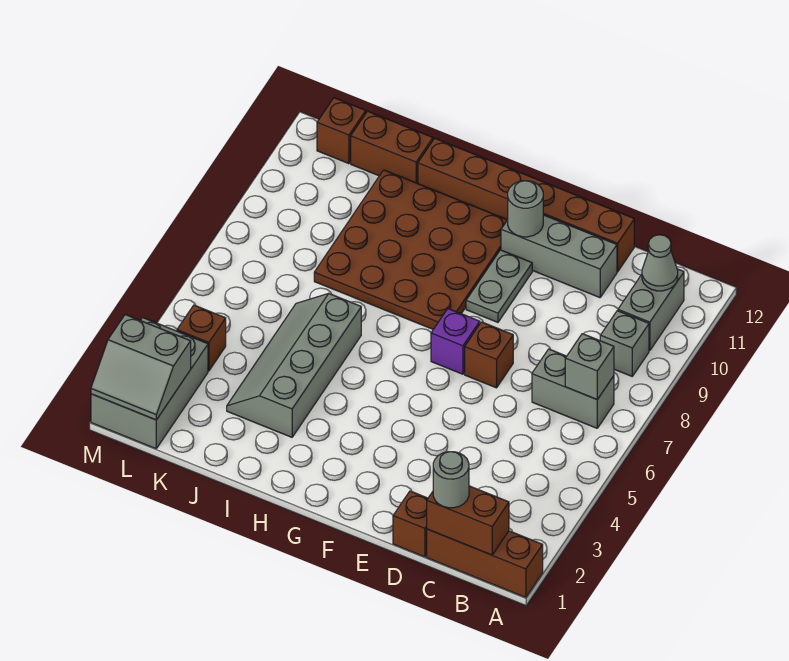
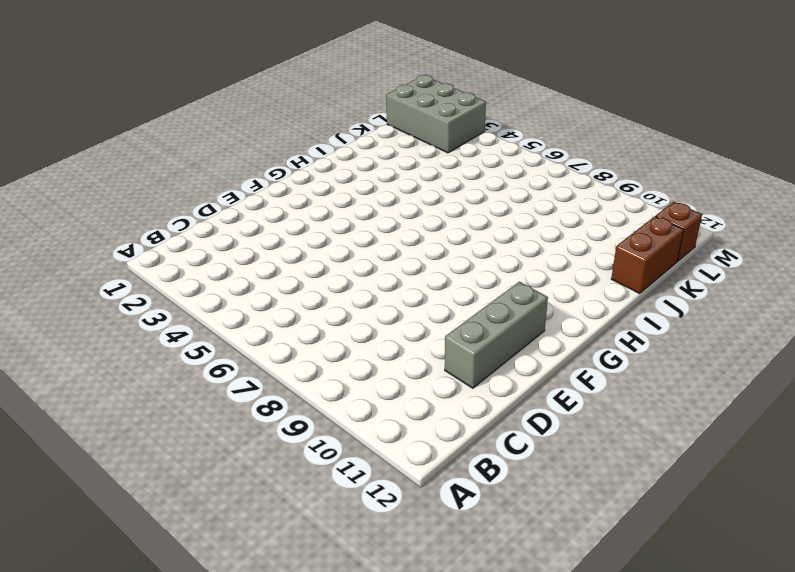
none -> brown brick A1:C1 level 1
none -> grey brick B7:C7 level 1
none -> grey brick B9 level 1

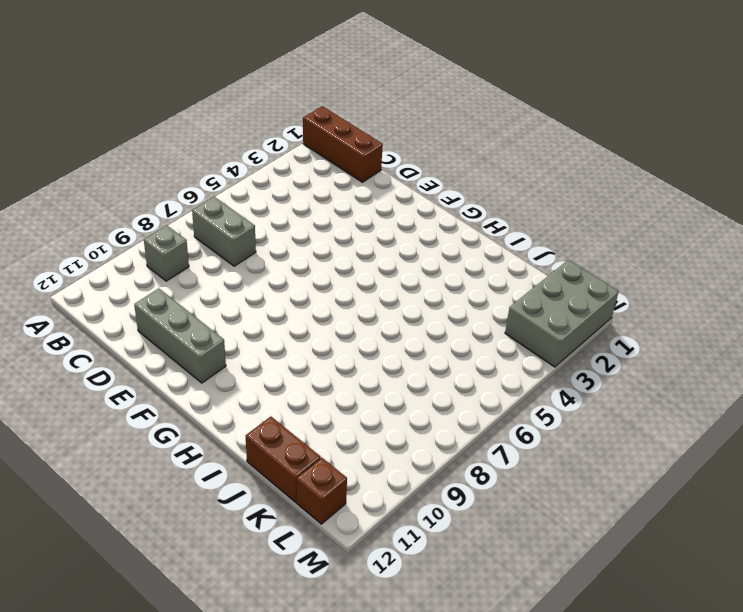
none -> grey brick B10:B11 level 1
none -> brown brick D1 level 1
none -> brown brick D12:I12 level 1

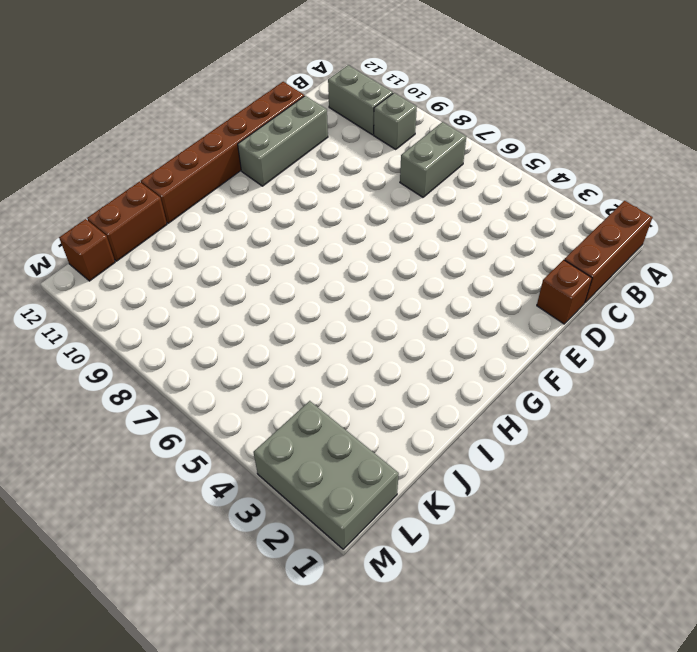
none -> brown brick E7 level 1
none -> purple brick F7 level 1
none -> grey plate F9:F10 level 1

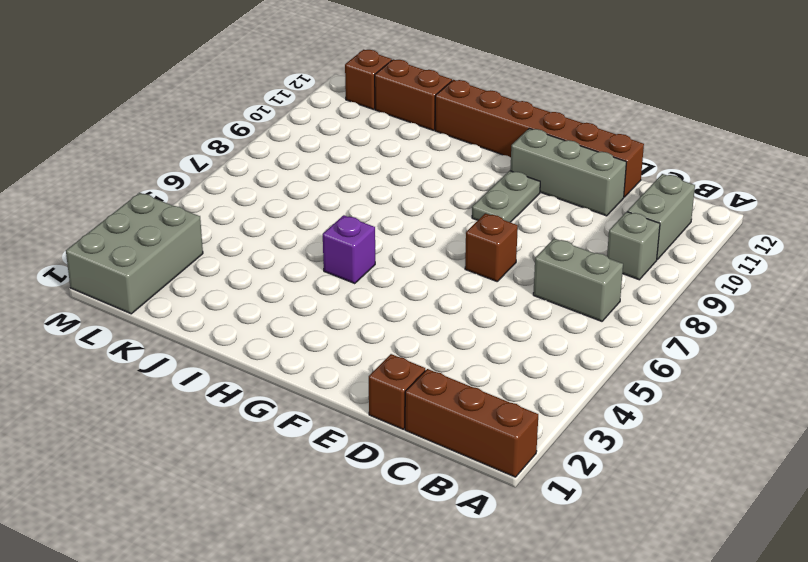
purple brick H5 level 1 -> purple brick F7 level 1
none -> brown plate G8:J11 level 1
none -> grey slope I3:J6 level 1 top I
none -> brown brick L4 level 1

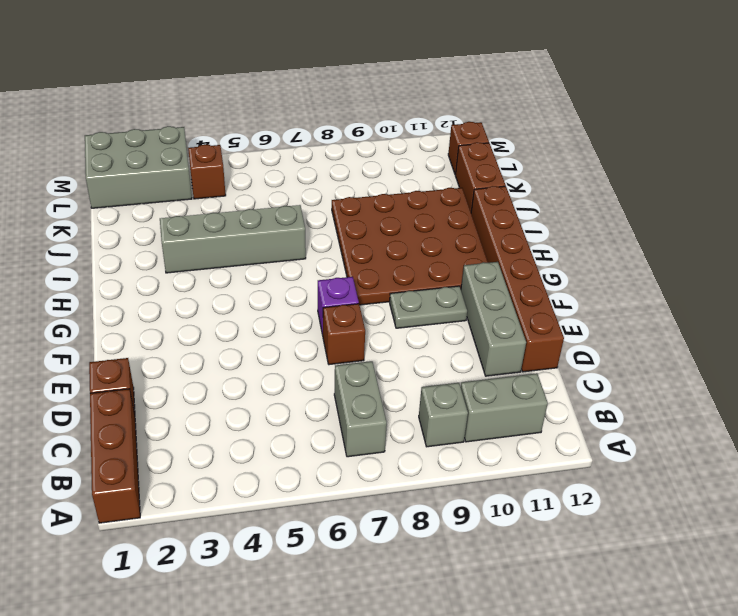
none -> brown brick B1:C1 level 2
none -> grey brick B7 level 2
none -> grey cone B11 level 2

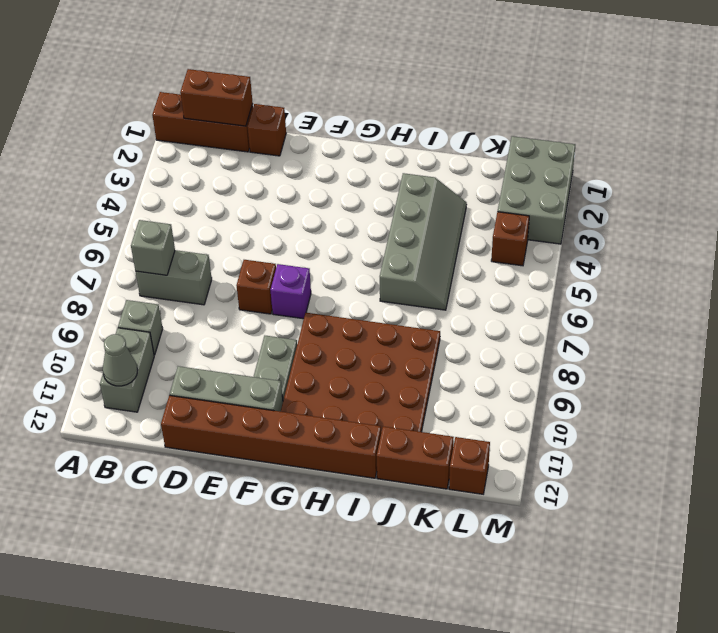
none -> grey round brick F11 level 2
none -> grey slope L1:M2 level 2 top 2
none -> grey round brick C1 level 3

